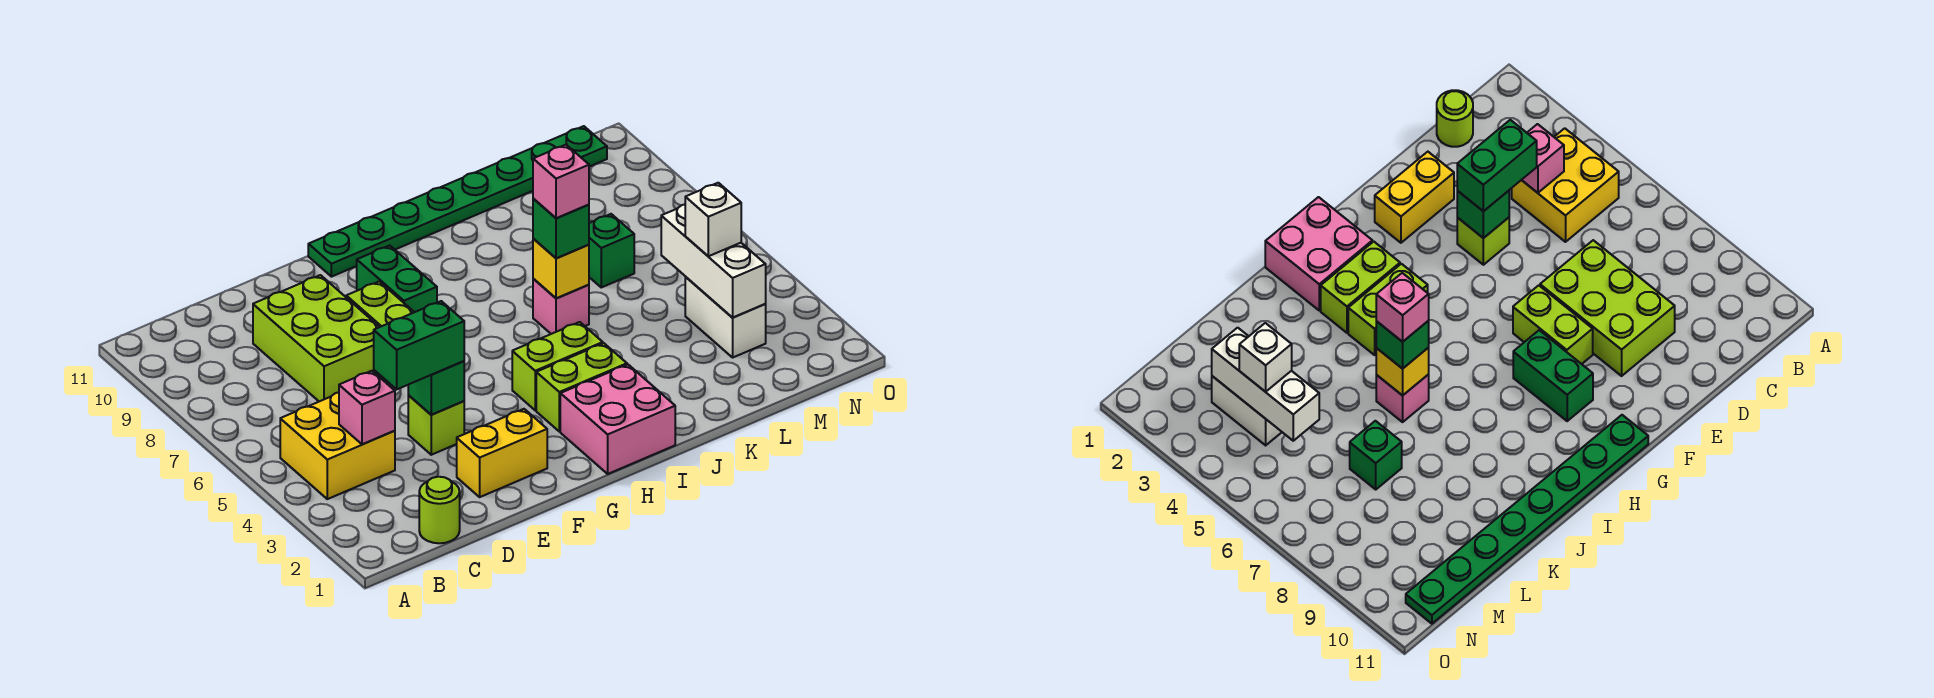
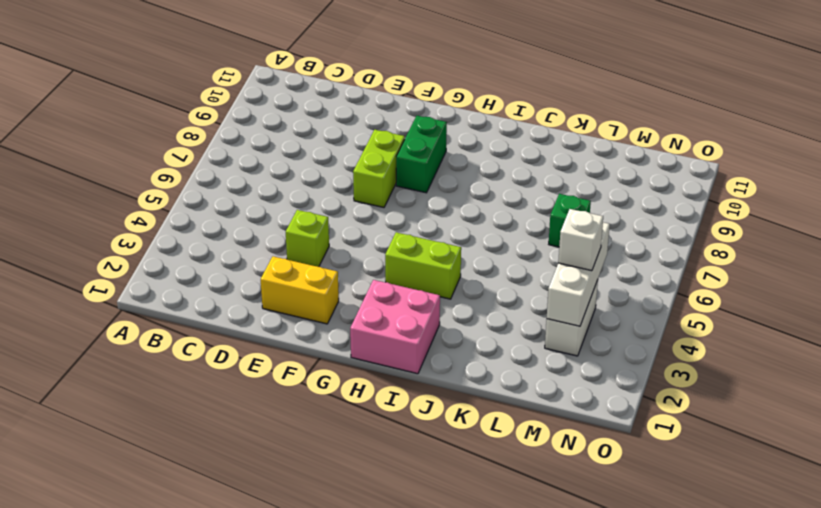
none -> yellow brick B4:C5 level 1
none -> lime round brick C1 level 1
none -> lime brick D7:E9 level 1

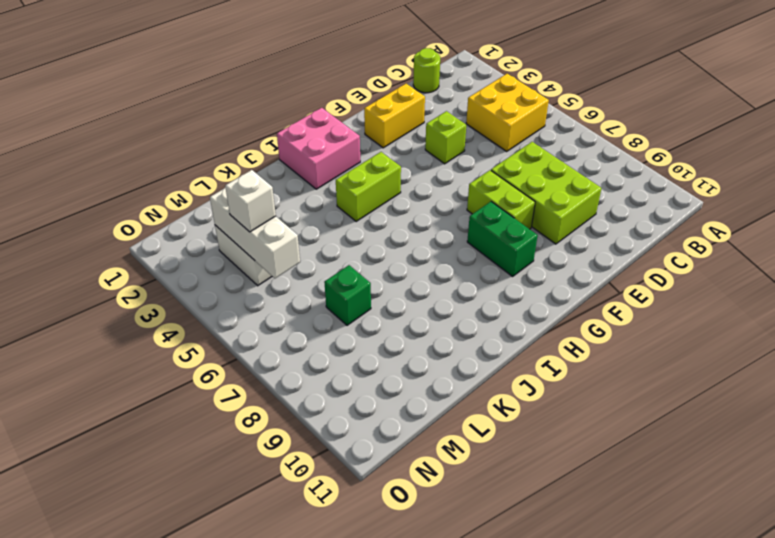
none -> green plate G11:N11 level 1
none -> lime brick H3:I3 level 1
none -> pink brick J6 level 1

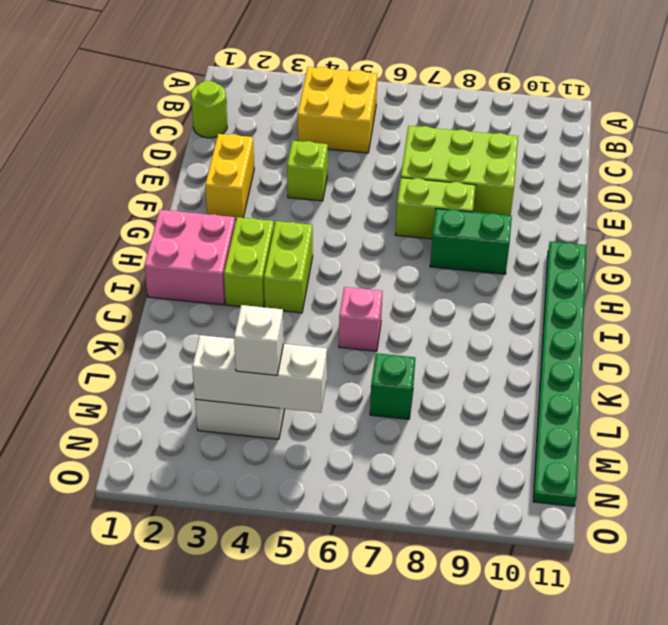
none -> pink brick C4 level 2
none -> green brick E4 level 2
none -> yellow brick J6 level 2

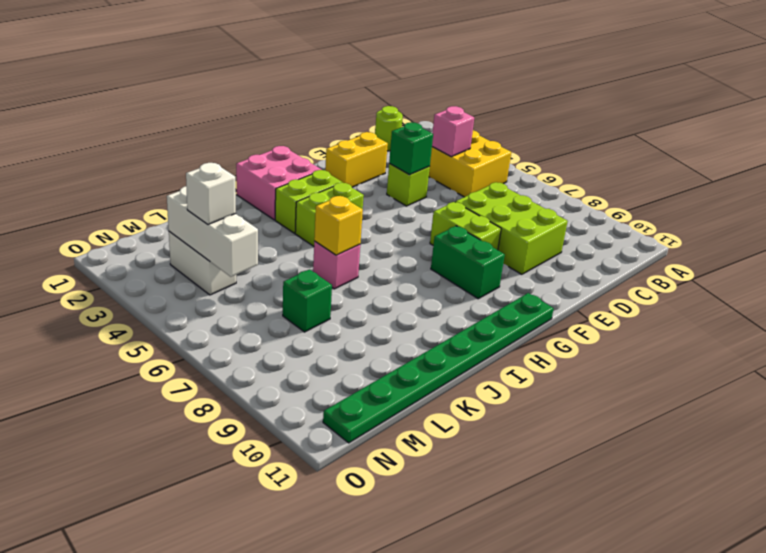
none -> green brick D4:E4 level 3
none -> green brick J6 level 3
none -> pink brick J6 level 4

